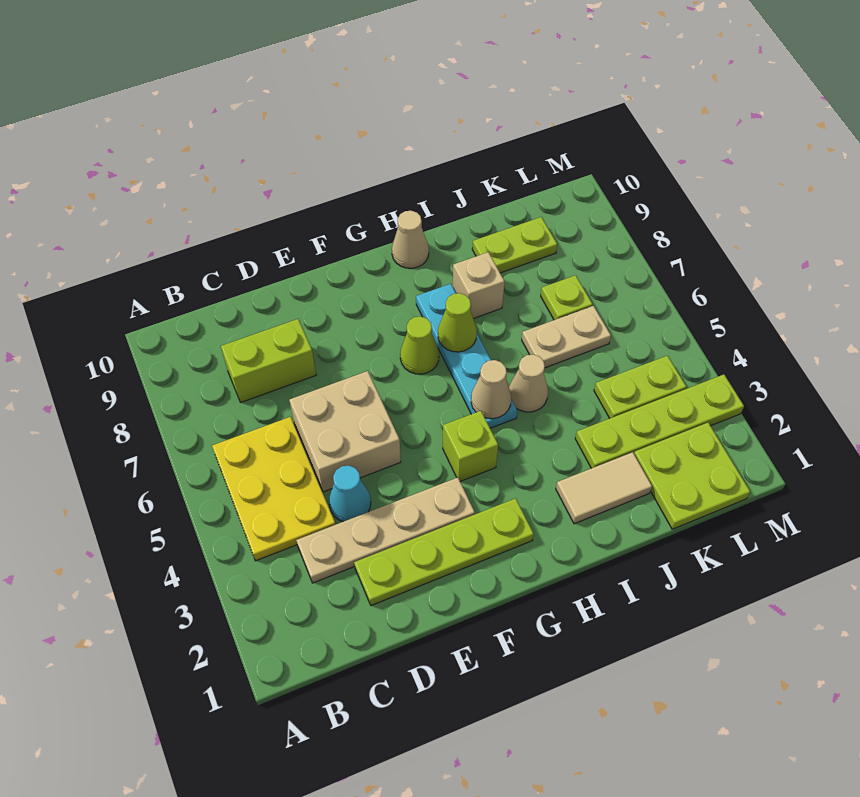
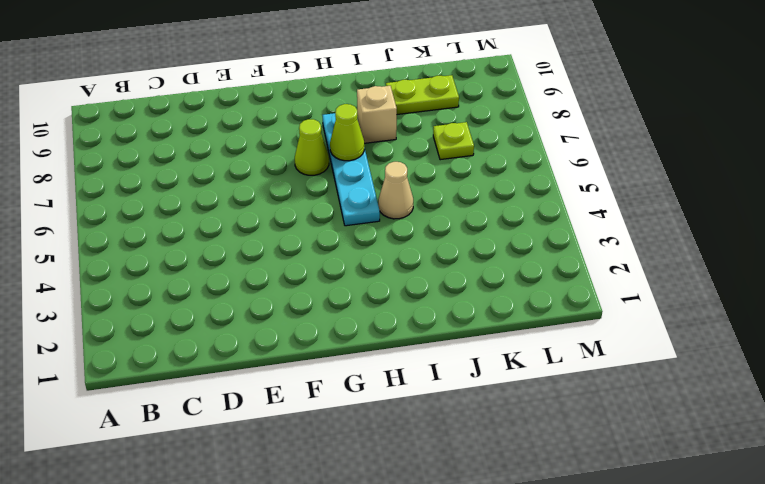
none -> yellow plate B4:C6 level 1
none -> tan plate C3:F3 level 1
none -> lime brick C8:D8 level 1

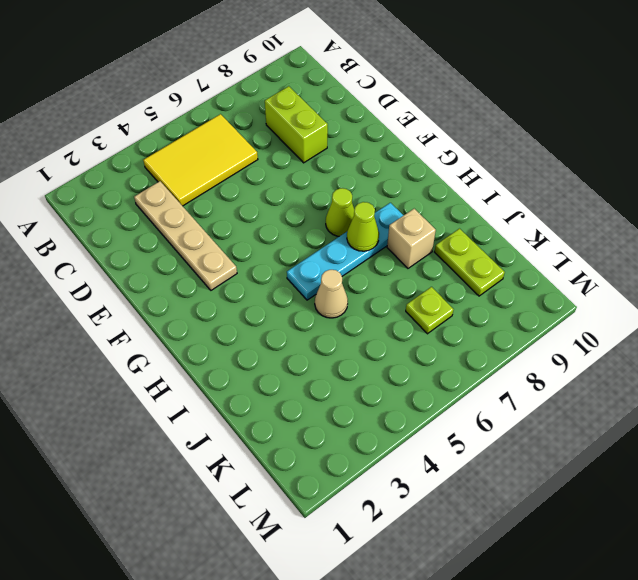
yellow tile B4:C6 level 1 -> yellow plate B4:C6 level 1
none -> lime plate D2:G2 level 1
none -> cyan cone D4 level 1
none -> tan brick D5:E6 level 1

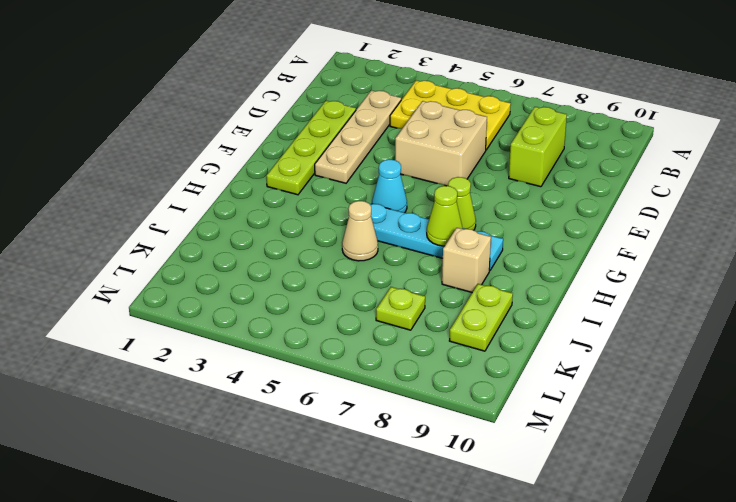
cyan cone G5 level 1 -> cyan cone D4 level 1
none -> lime brick G4 level 1
none -> tan cone H10 level 1
none -> tan tile I2:J2 level 1

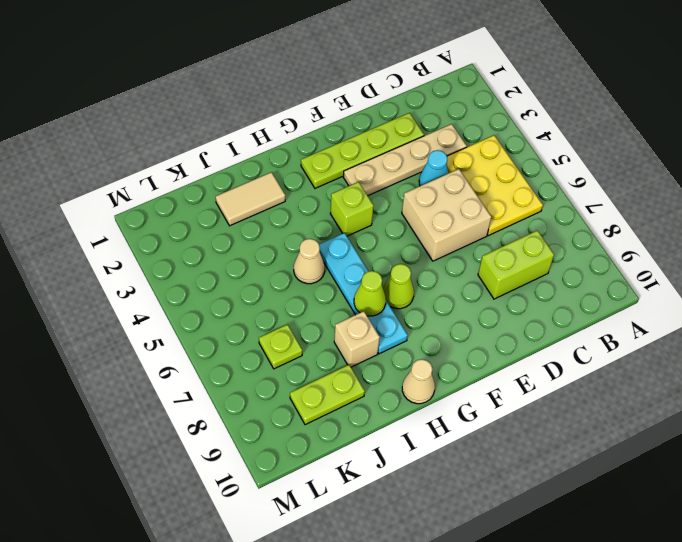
none -> lime plate J3:M3 level 1
none -> tan plate J6:K6 level 1
none -> lime plate K1:L2 level 1

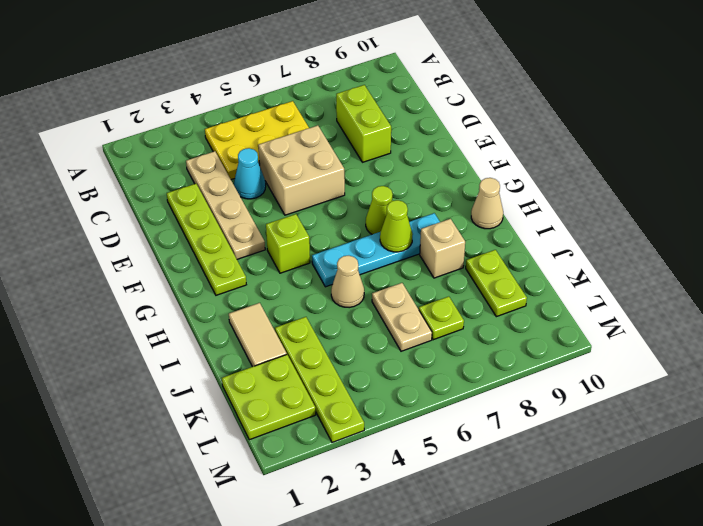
none -> lime plate K4:L4 level 1
none -> tan cone H5 level 2

